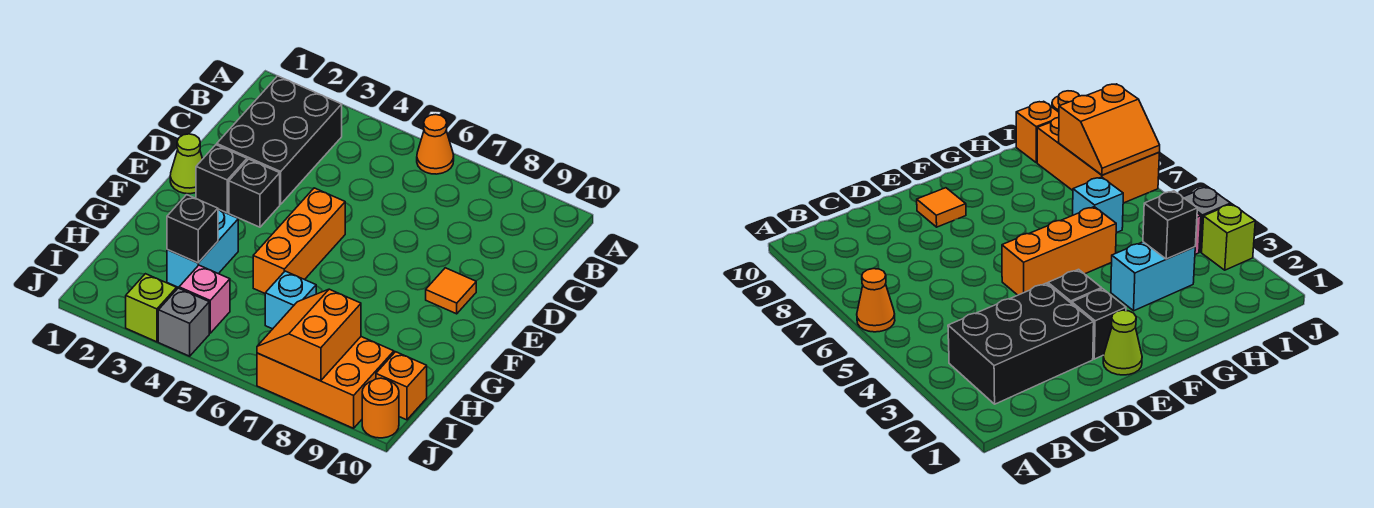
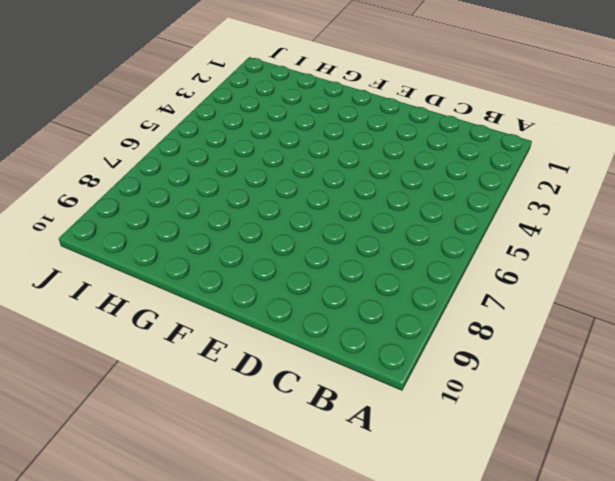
none -> orange cone A6 level 1
none -> black brick B2:D3 level 1
none -> lime cone E1 level 1

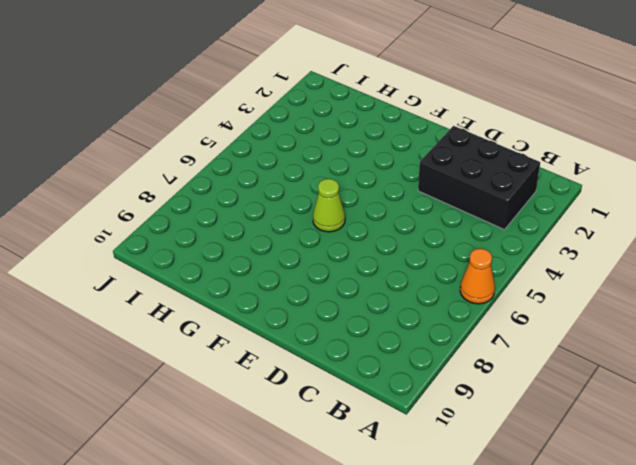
lime cone F6 level 1 -> lime cone E1 level 1
none -> black brick E2 level 1
none -> black brick E3 level 1
none -> orange brick E5:G5 level 1

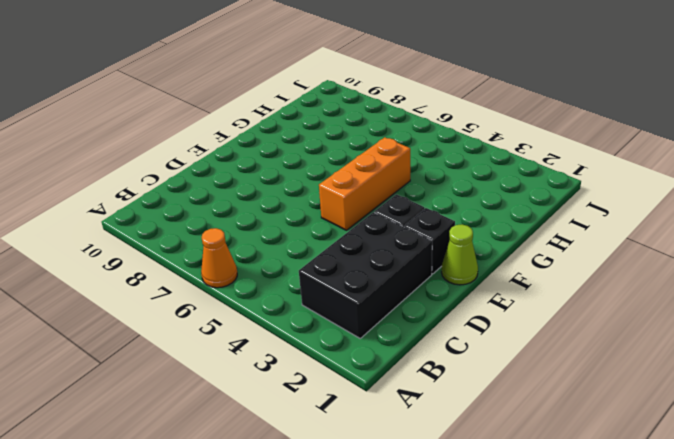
none -> orange tile E9 level 1
none -> cyan brick G3:H3 level 1
none -> cyan brick H6 level 1

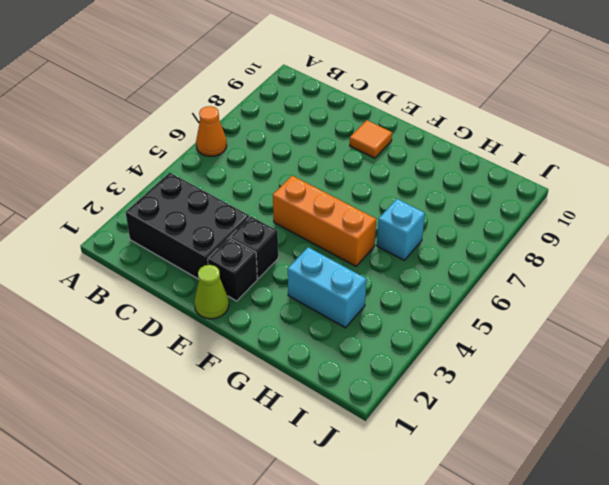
none -> pink brick I4 level 1
none -> orange brick I7:J9 level 1
none -> orange brick I10 level 1

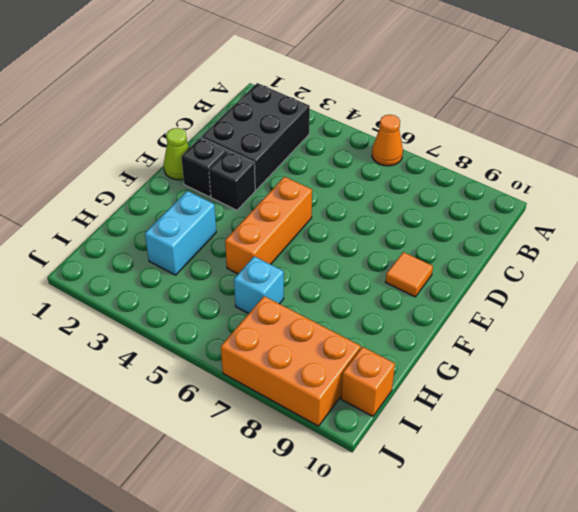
none -> pink brick I4 level 1
none -> lime brick J3 level 1
none -> grey brick J4 level 1

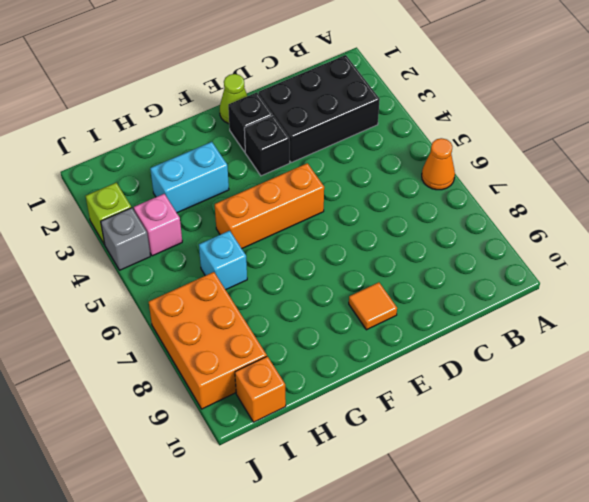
none -> orange round brick J10 level 1
none -> black brick H3 level 2
none -> orange slope I7:J8 level 2 top 8

